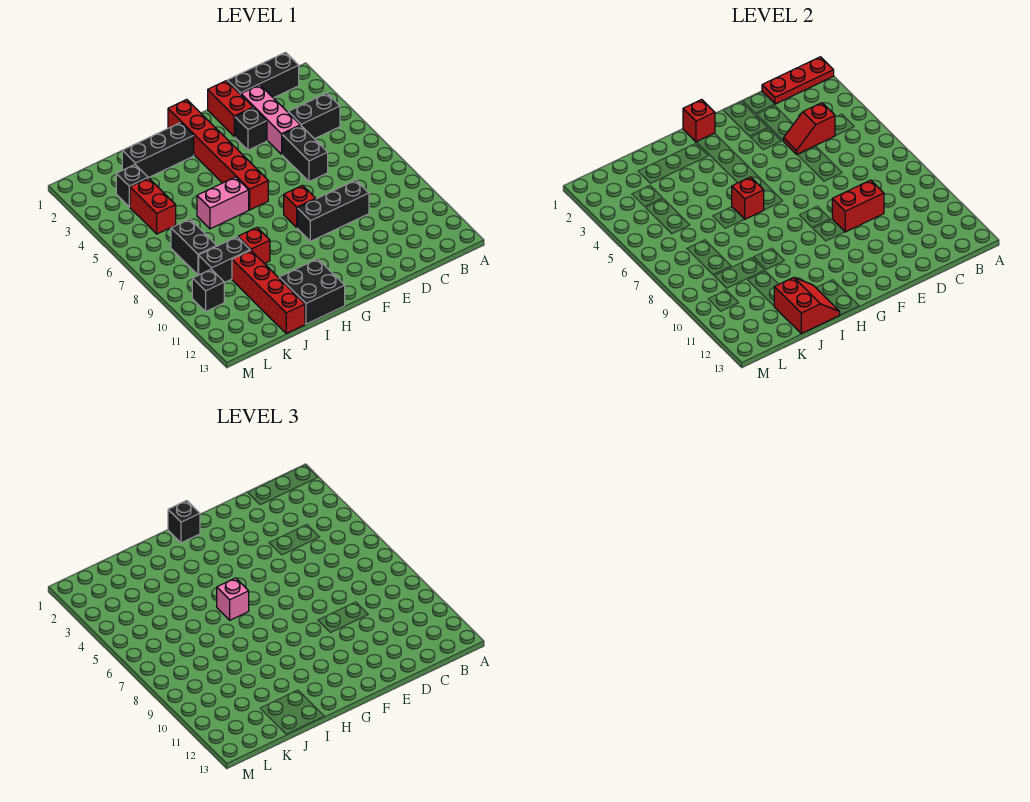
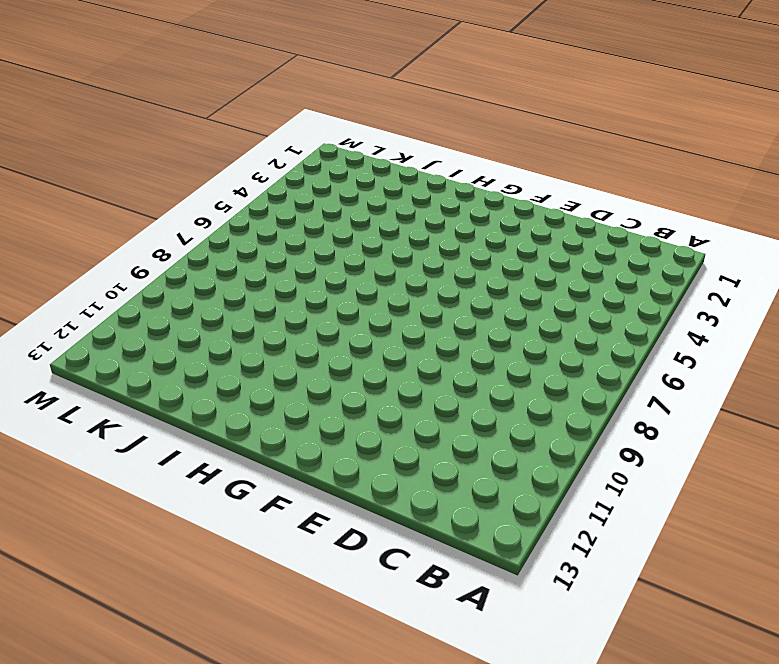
none -> black brick B1:D1 level 1
none -> black brick B4:C4 level 1
none -> pink brick D2:D4 level 1

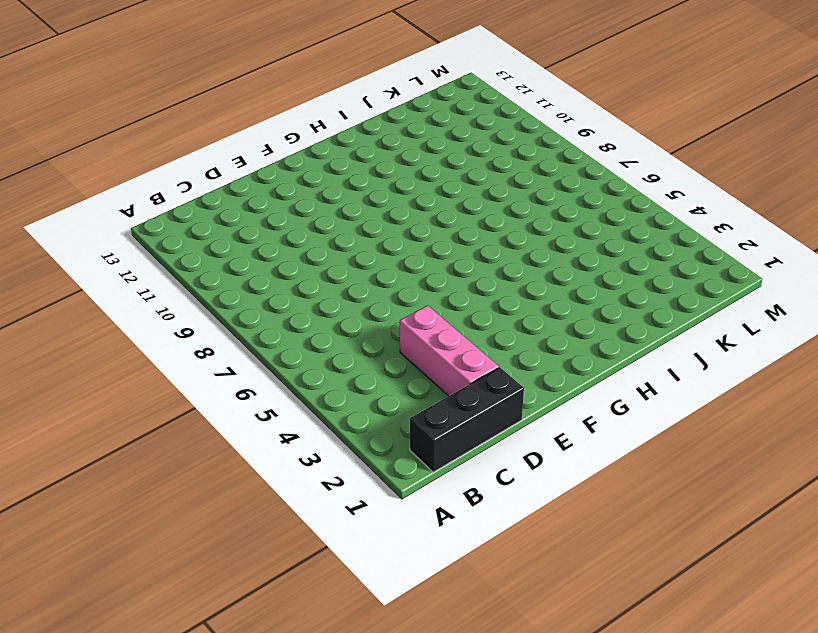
none -> black brick B4:C4 level 1
none -> black brick D5:D6 level 1
none -> black brick D9:F9 level 1

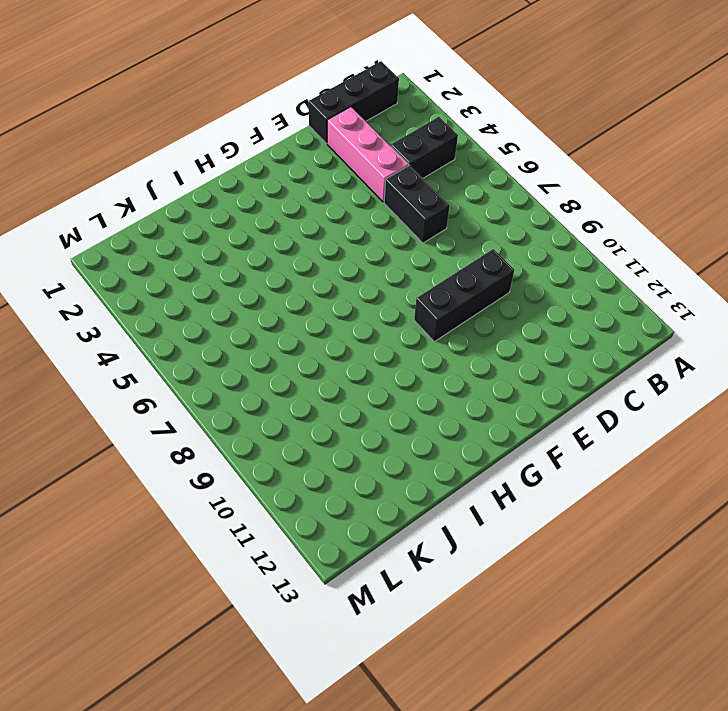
none -> red brick E1:E2 level 1
none -> black brick E3 level 1
none -> red brick F8 level 1

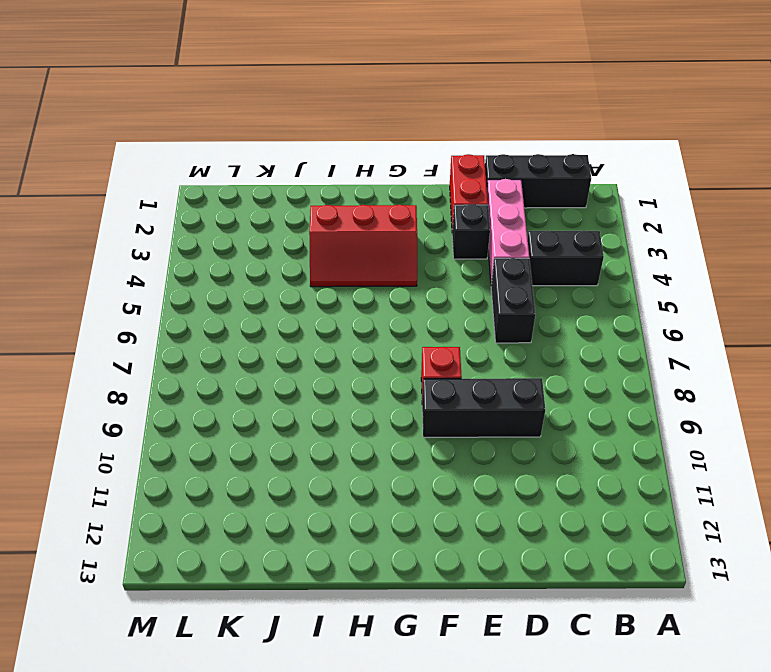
red slope G3:I4 level 1 top 3 -> red brick G1:G6 level 1
none -> black brick H2:J2 level 1
none -> pink brick H6:I6 level 1
none -> black brick H12:I13 level 1

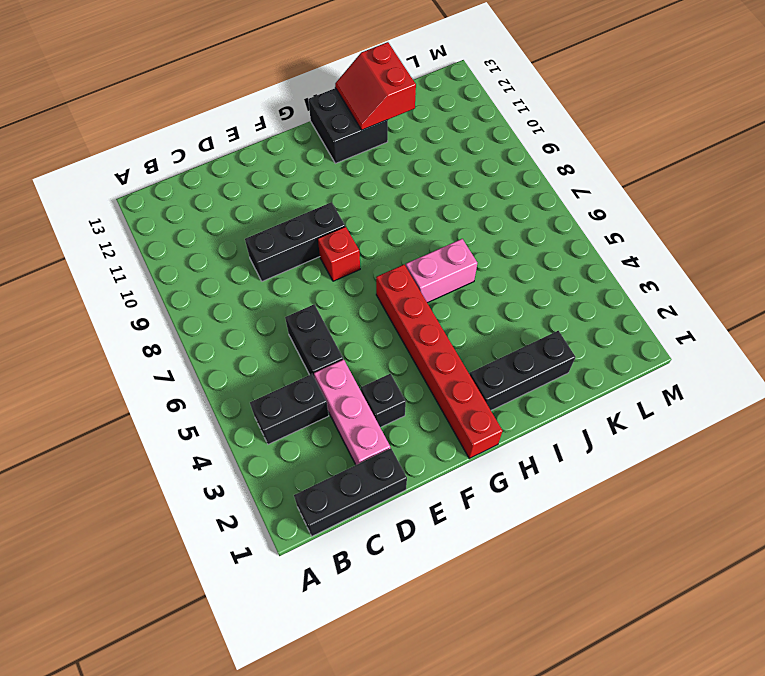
none -> red brick E1:E2 level 1
none -> red brick I9 level 1
none -> black brick J9:K9 level 1

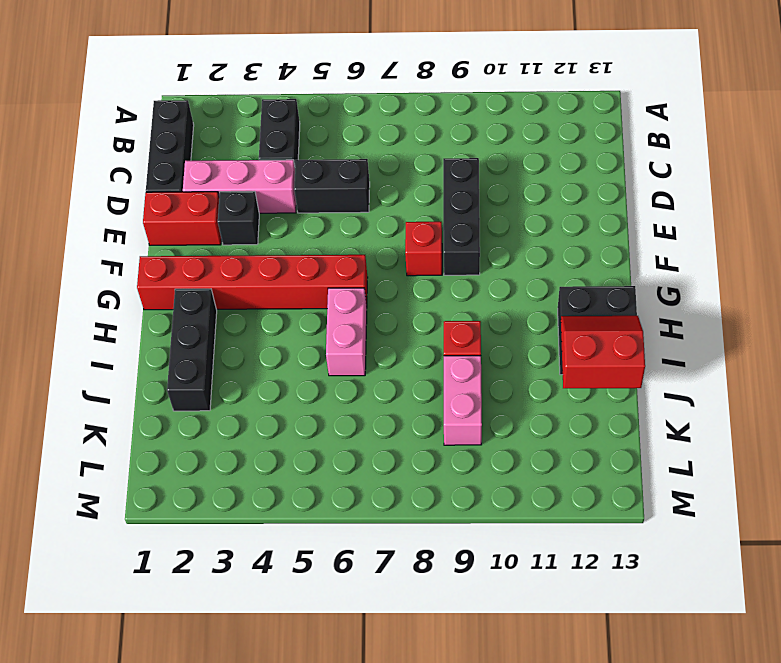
pink brick J9:K9 level 1 -> black brick J9:K9 level 1
none -> red brick J10:J13 level 1
none -> black brick K3 level 1
none -> red brick K4:K5 level 1

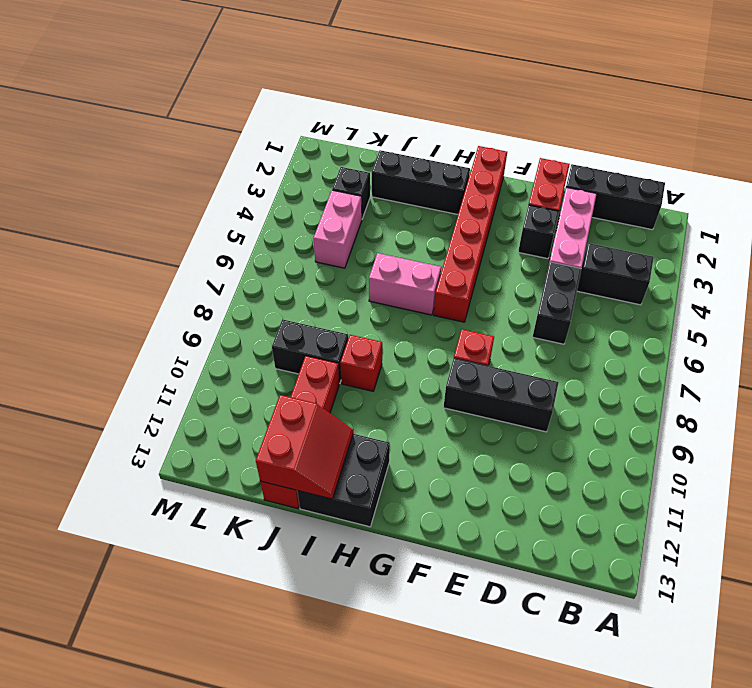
pink brick K4:K5 level 1 -> red brick K4:K5 level 1
none -> black brick K7:K8 level 1
none -> black brick L10 level 1
none -> red plate A1:C1 level 2

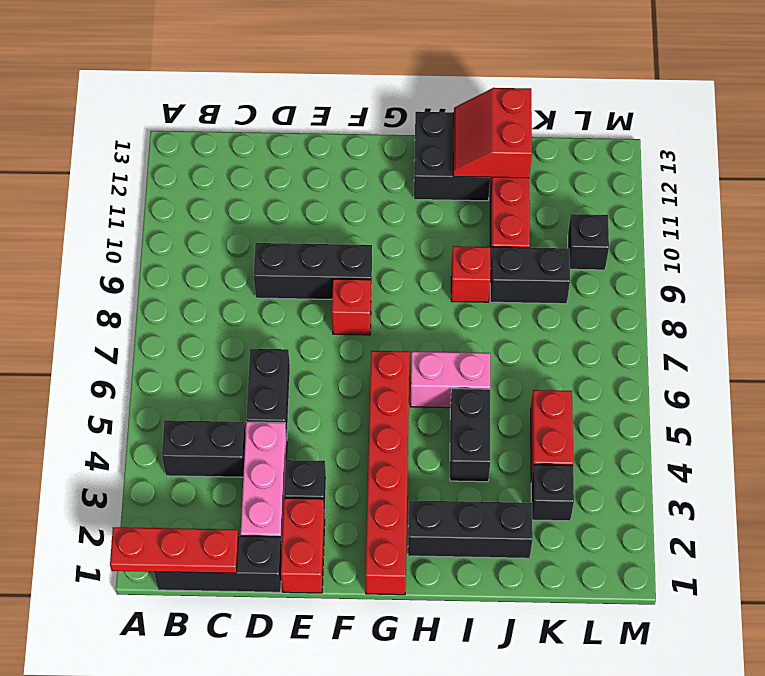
black brick I4:I5 level 1 -> black brick K7:K8 level 1
none -> red slope C4:D4 level 2 top C
none -> red brick D9:E9 level 2
none -> red brick G1 level 2

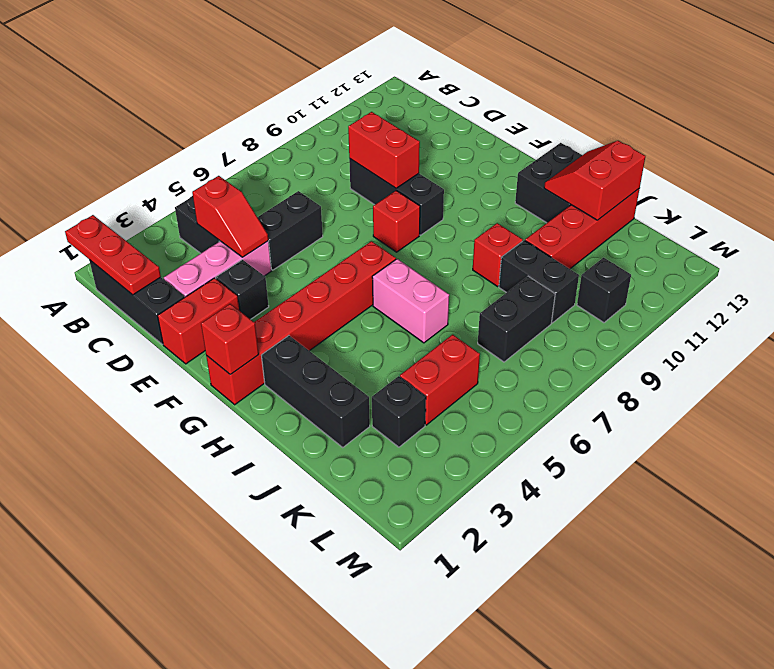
none -> red brick H6 level 2
none -> black brick G1 level 3
none -> pink brick H6 level 3

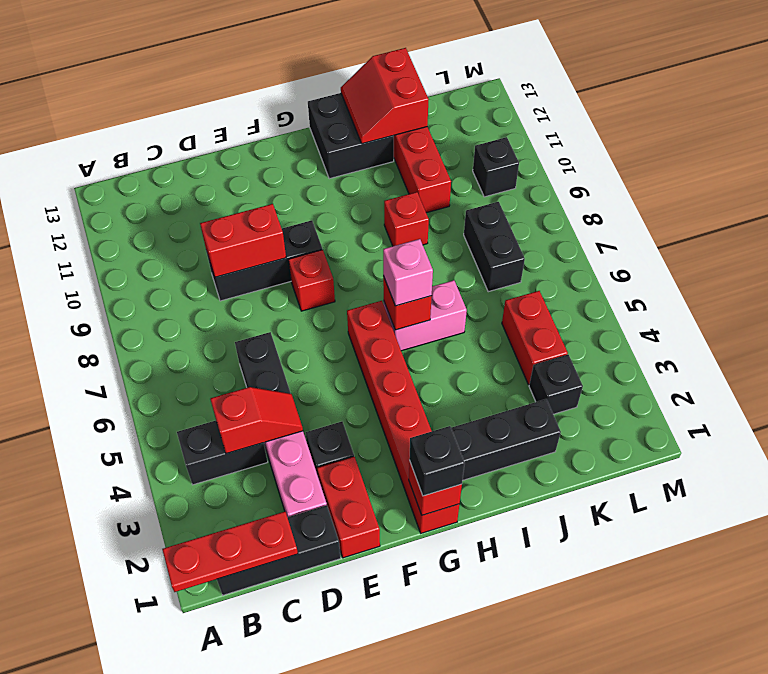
none -> black brick J9:K9 level 1

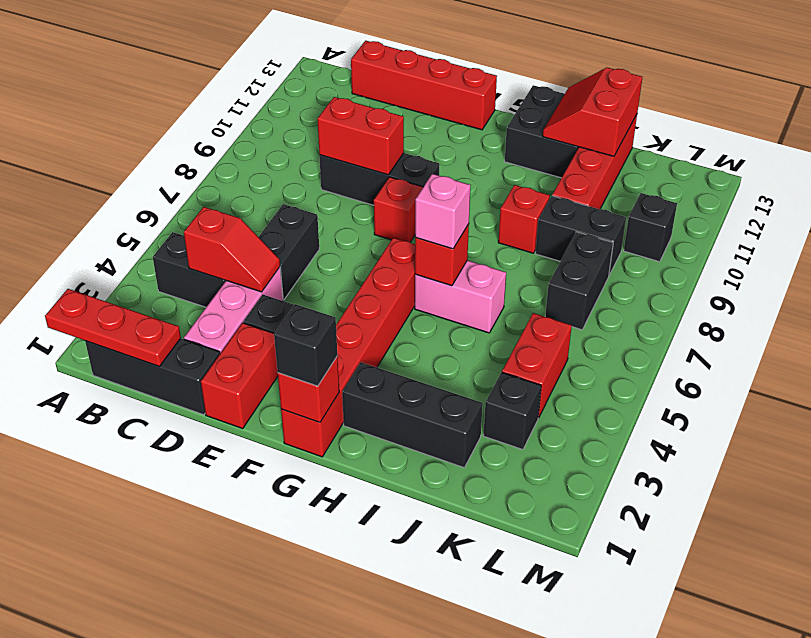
red brick C13:F13 level 1 -> none

